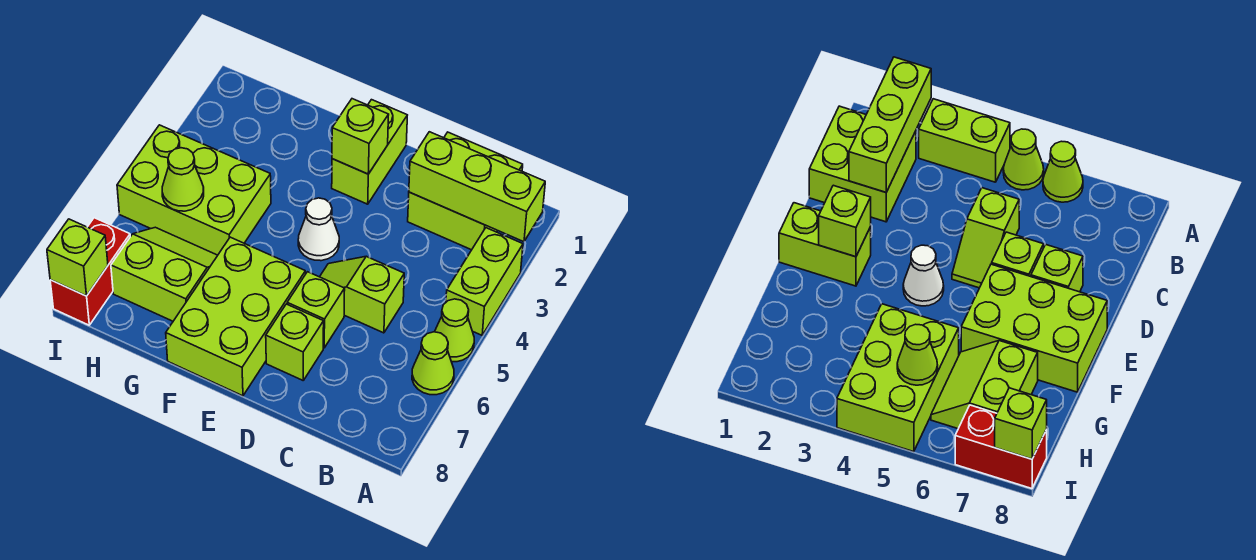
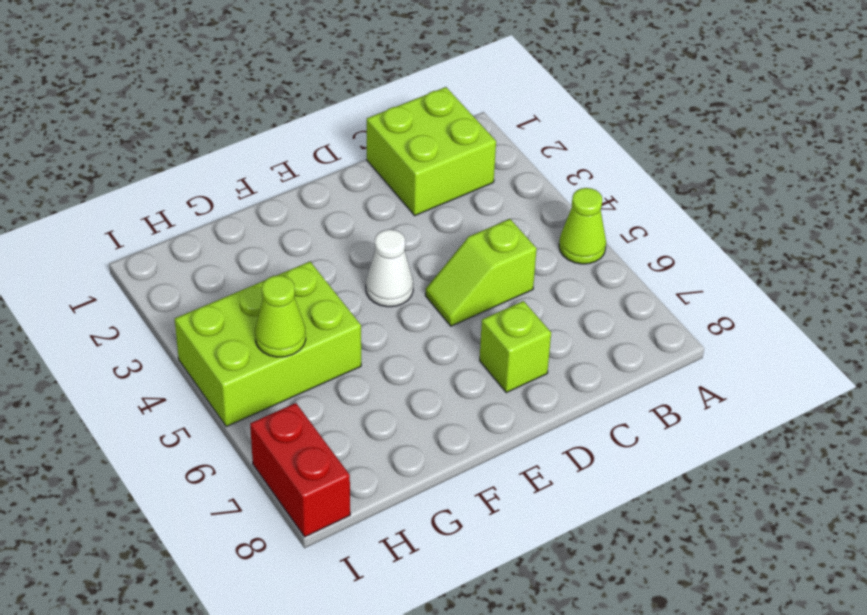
none -> lime brick A3:A4 level 1
none -> lime cone A6 level 1
none -> lime brick D6 level 1

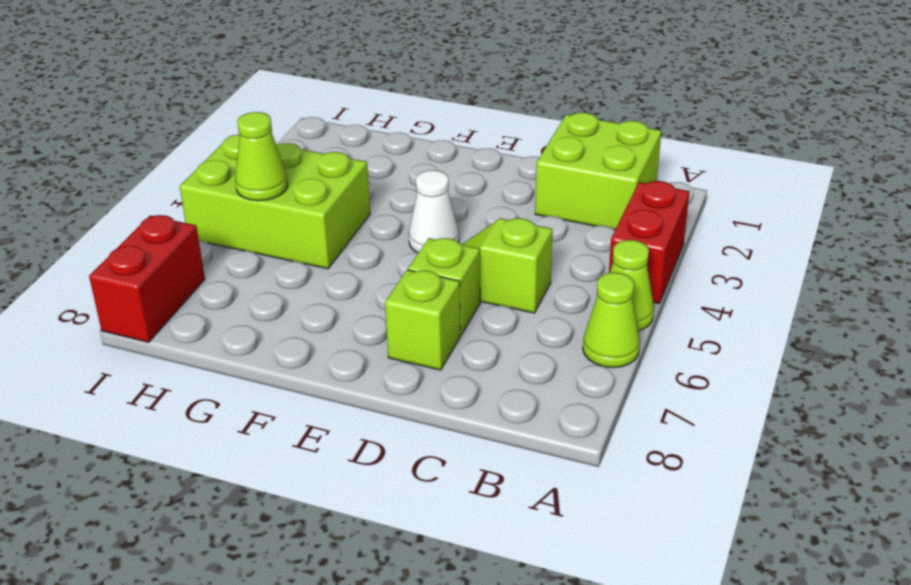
red brick A3:A4 level 1 -> lime brick A3:A4 level 1
none -> lime brick E1:E2 level 1
none -> lime brick E6:F8 level 1
none -> lime slope G6:H7 level 1 top 7

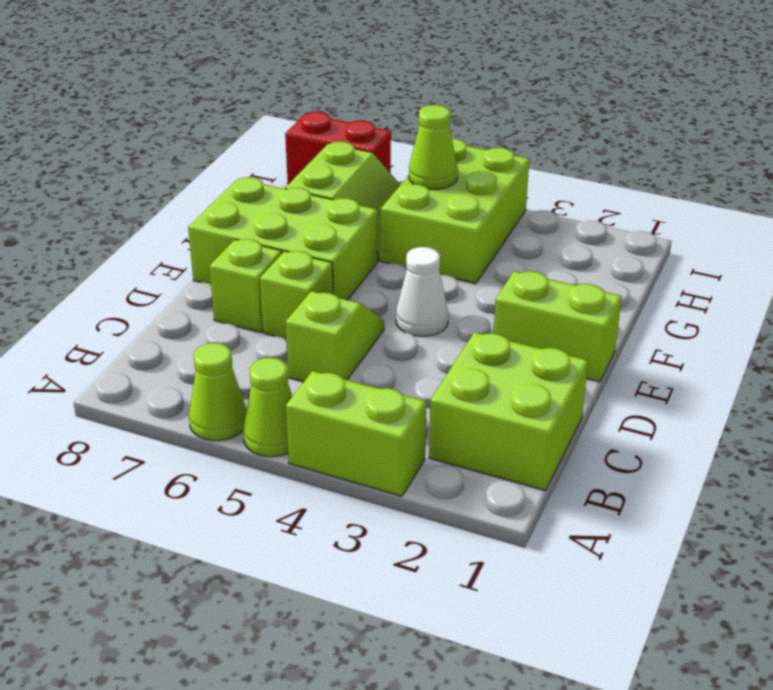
none -> lime brick A2:C2 level 2
none -> lime brick E2 level 2
none -> lime brick I8 level 2

